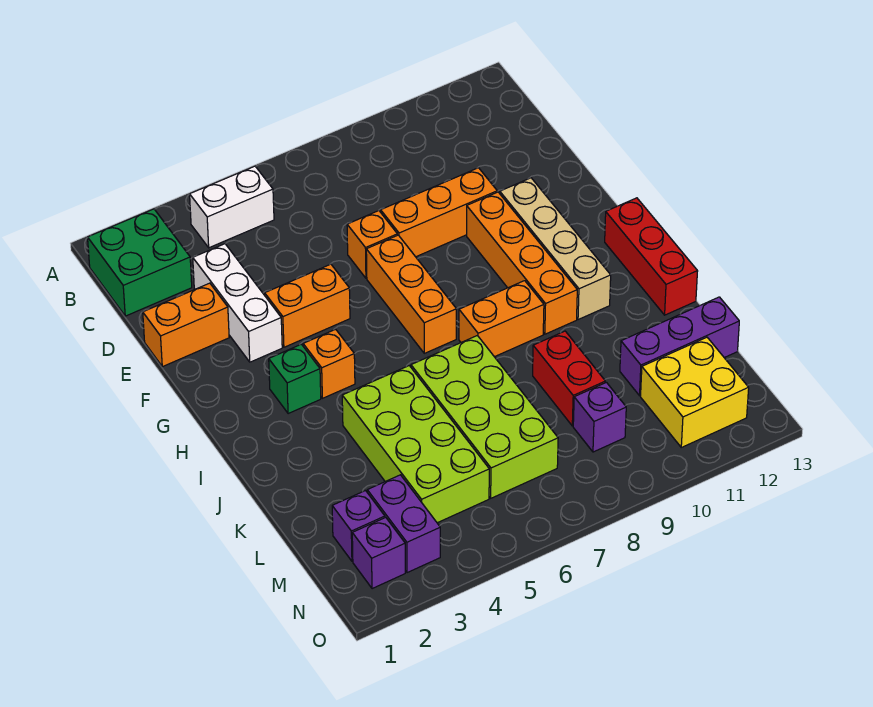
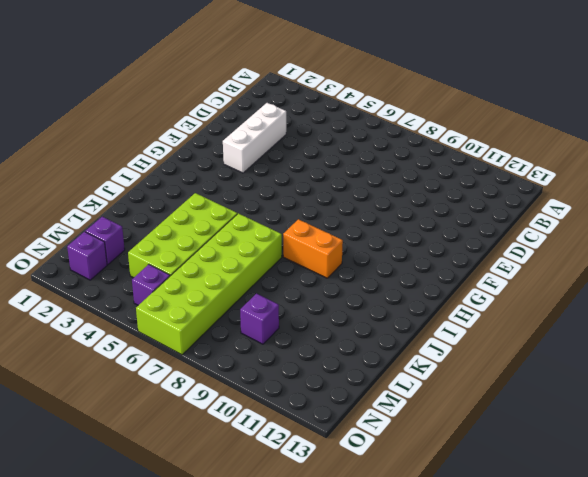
lime brick J6:O7 level 1 -> lime brick J6:M7 level 1
purple brick N5 level 1 -> none
none -> green brick B1:C2 level 1
none -> white brick B4:B5 level 1
none -> orange brick E1:E2 level 1

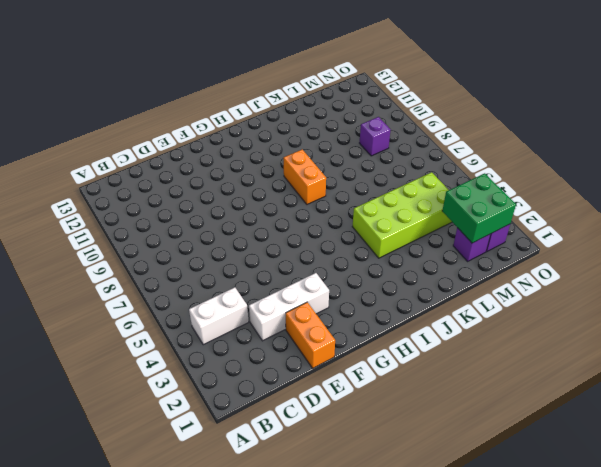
white brick B4:C4 level 1 -> white brick B4:B5 level 1
green brick M2:N3 level 2 -> green brick B1:C2 level 1
none -> orange brick E7 level 1
none -> orange brick E8:E10 level 1
none -> orange brick F4:F5 level 1

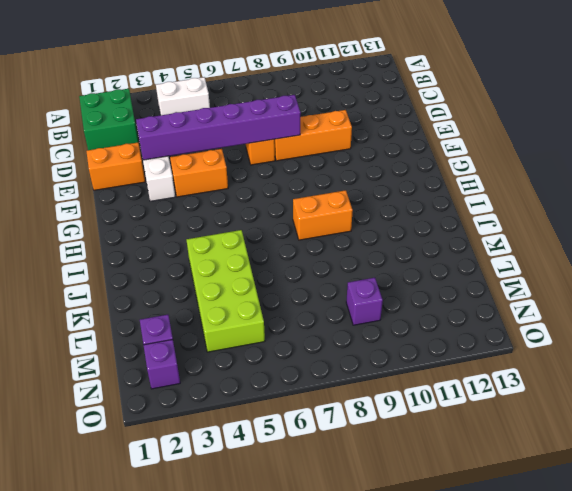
purple brick E3:E8 level 2 -> none
none -> orange brick F7:H7 level 1
none -> orange brick F10:I10 level 1
none -> tan brick F11:I11 level 1

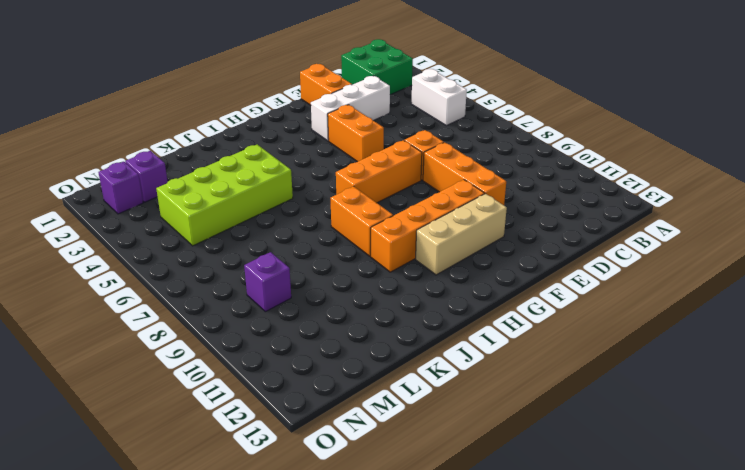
tan brick F11:H11 level 1 -> tan brick F11:I11 level 1
none -> green brick H3 level 1
none -> orange brick H4 level 1
none -> red brick H13:J13 level 1

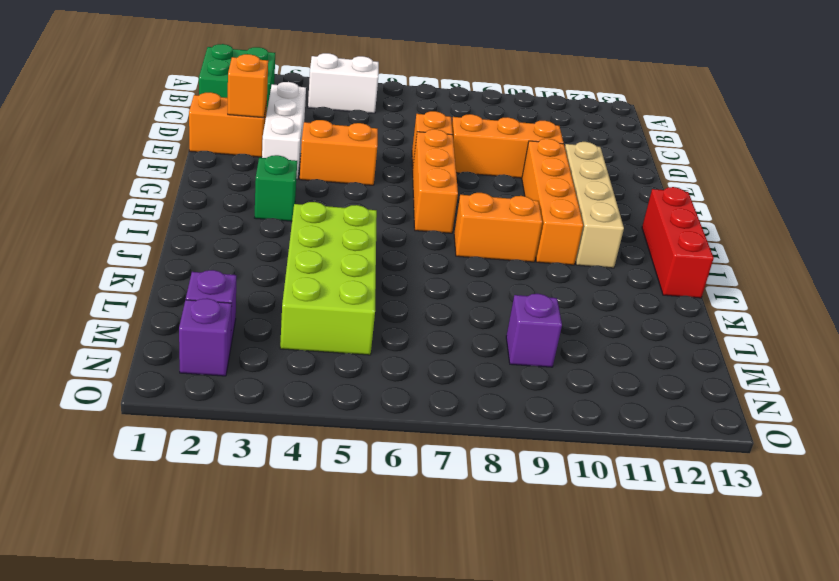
orange brick E2 level 2 -> orange brick H4 level 1
none -> lime brick J6:M7 level 1
none -> red brick K9:L9 level 1
none -> purple brick L11:L13 level 1

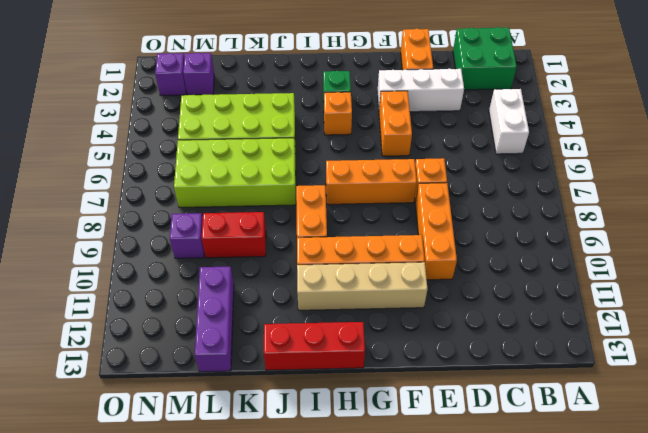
none -> purple brick M3:N3 level 1
none -> yellow brick M11:N12 level 1

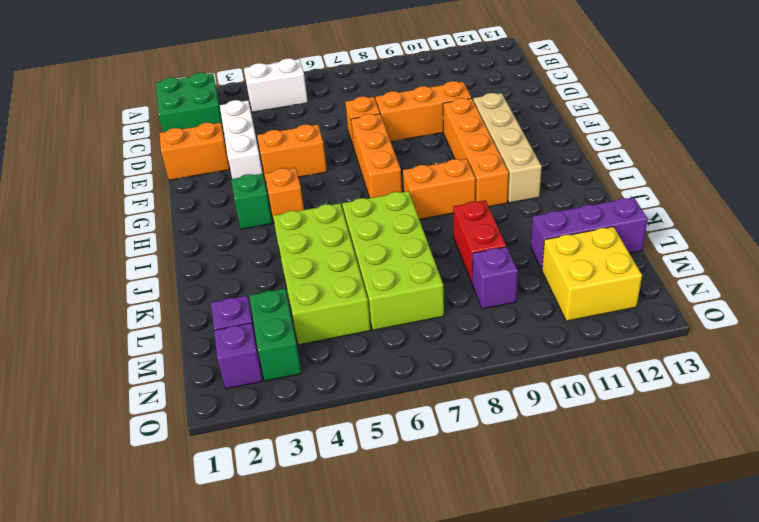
green brick M3:N3 level 1 -> purple brick M3:N3 level 1
none -> red brick H13:J13 level 1

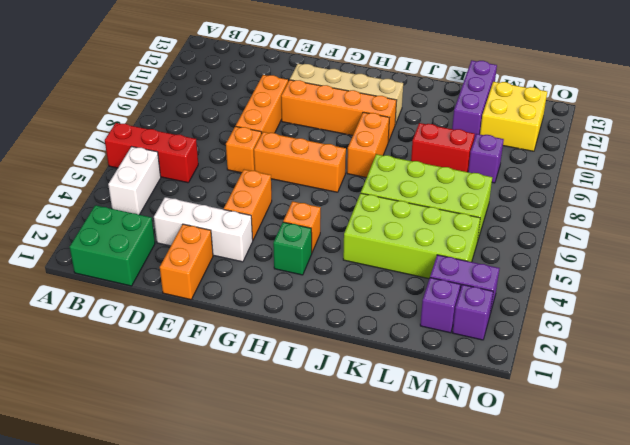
red brick A6:C6 level 1 -> red brick H13:J13 level 1

